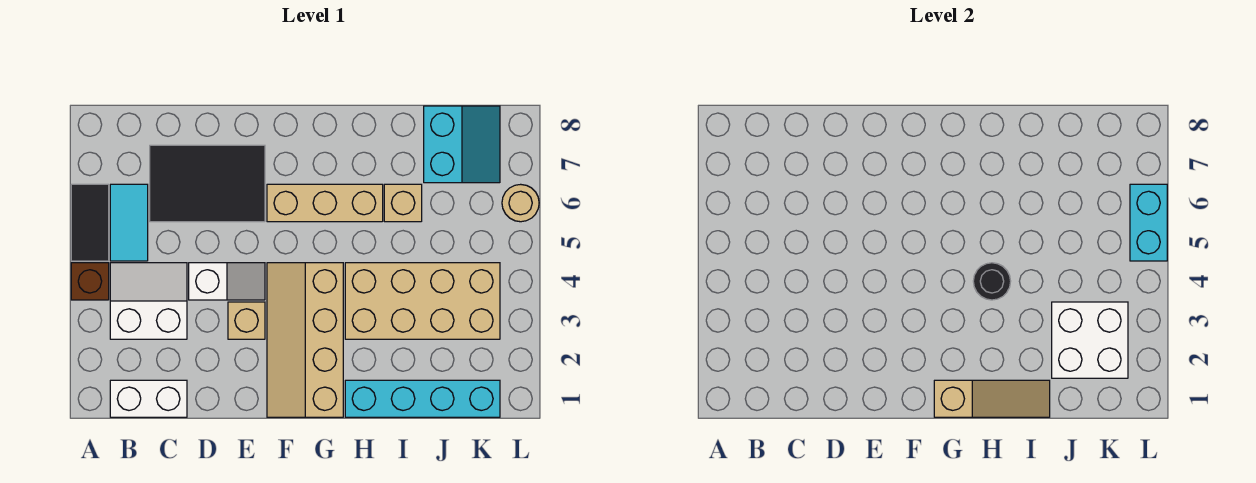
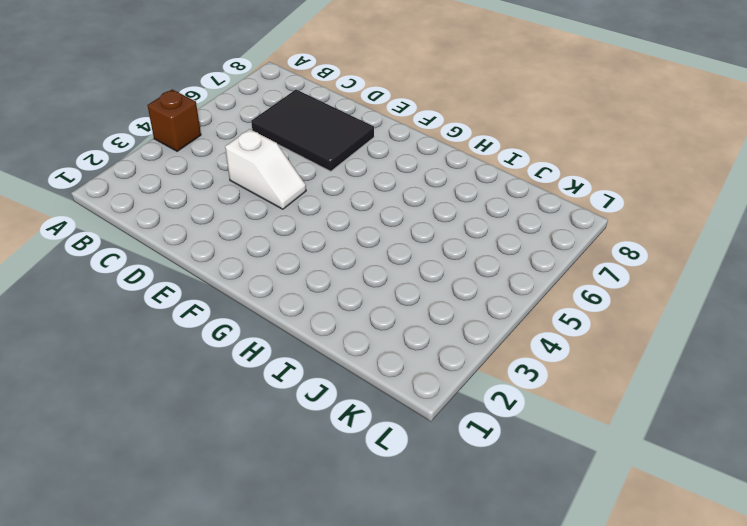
none -> black tile A5:A6 level 1
none -> white brick B1:C1 level 1
none -> white slope B3:C4 level 1 top 3

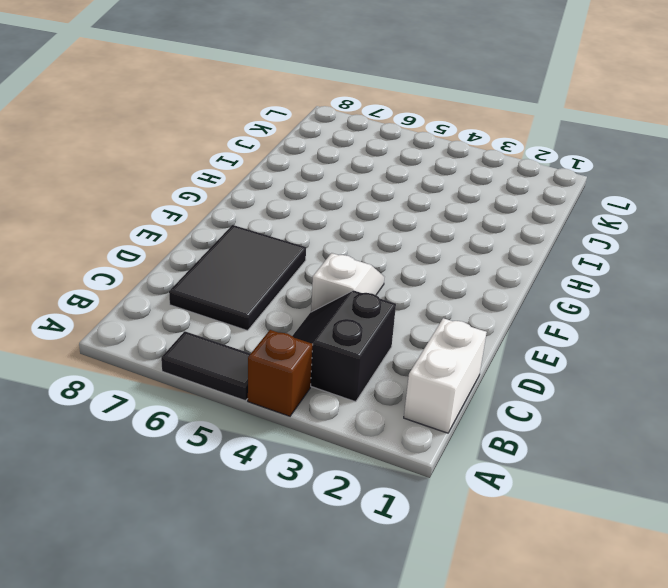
black slope B3:C4 level 1 top 3 -> white slope B3:C4 level 1 top 3
none -> cyan tile B5:B6 level 1
none -> tan brick E3 level 1
none -> tan slope F1:G4 level 1 top G

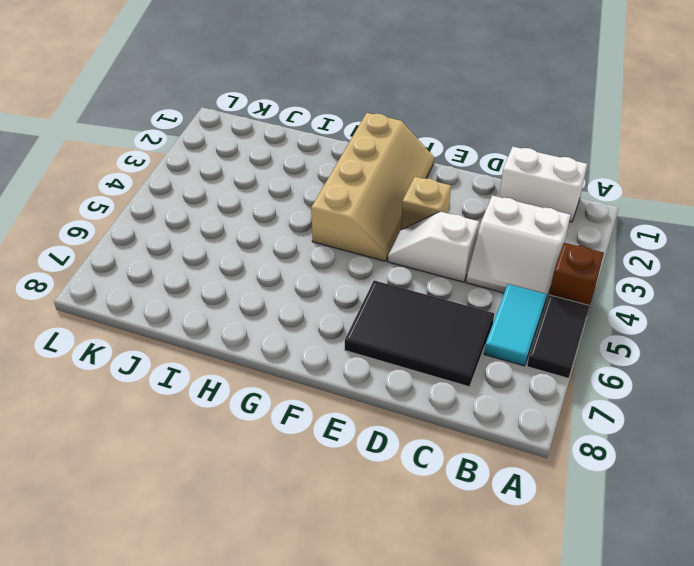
none -> tan brick F6:H6 level 1
none -> cyan brick H1:K1 level 1
none -> tan brick H3:K4 level 1

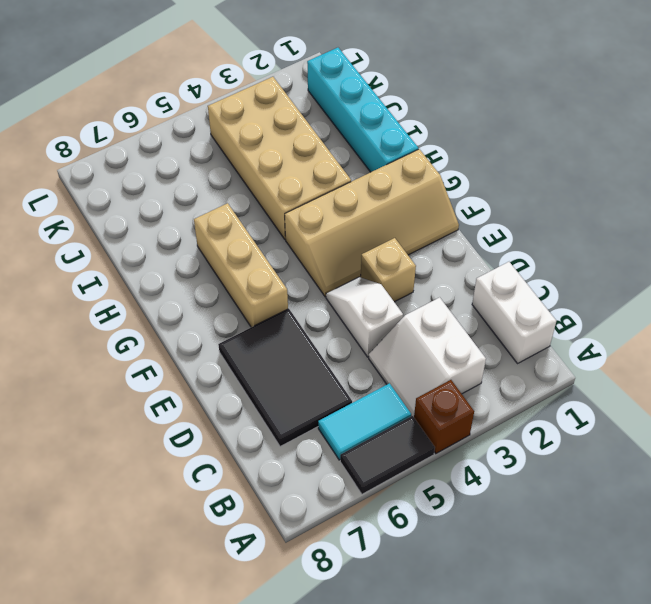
none -> tan brick I6 level 1
none -> cyan slope J7:K8 level 1 top J
none -> tan round brick L6 level 1

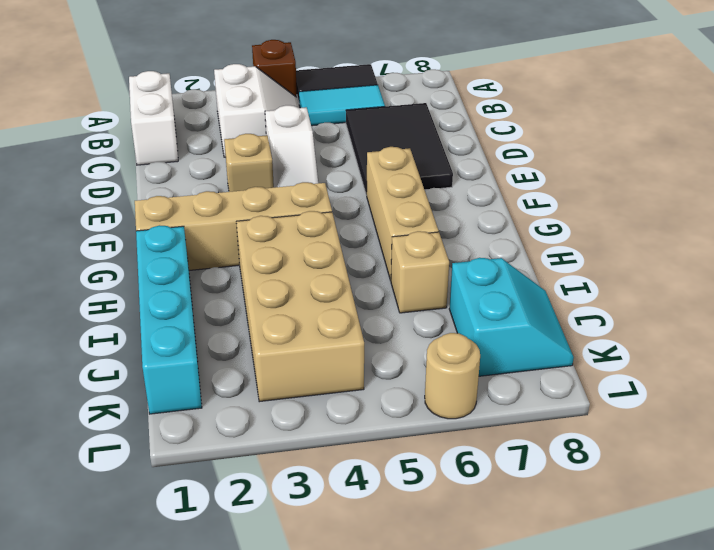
cyan slope J7:K8 level 1 top 7 -> cyan slope J7:K8 level 1 top J
none -> tan slope G1:I1 level 2 top G
none -> black round brick H4 level 2
none -> white brick J2:K3 level 2

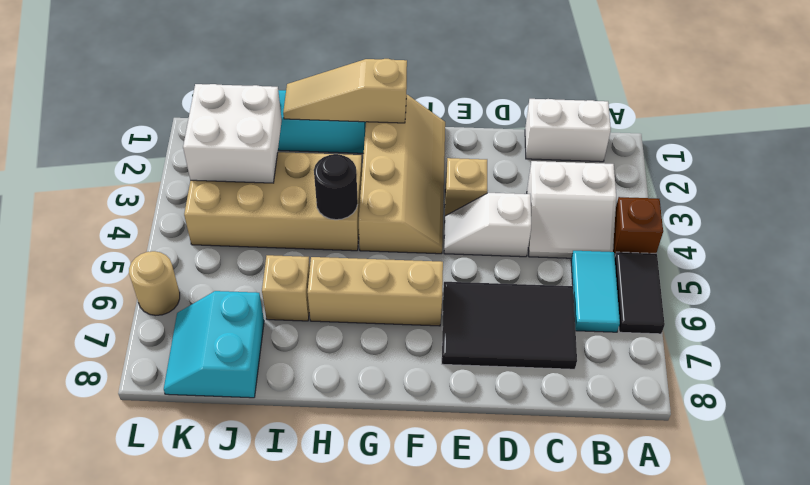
none -> cyan brick L5:L6 level 2

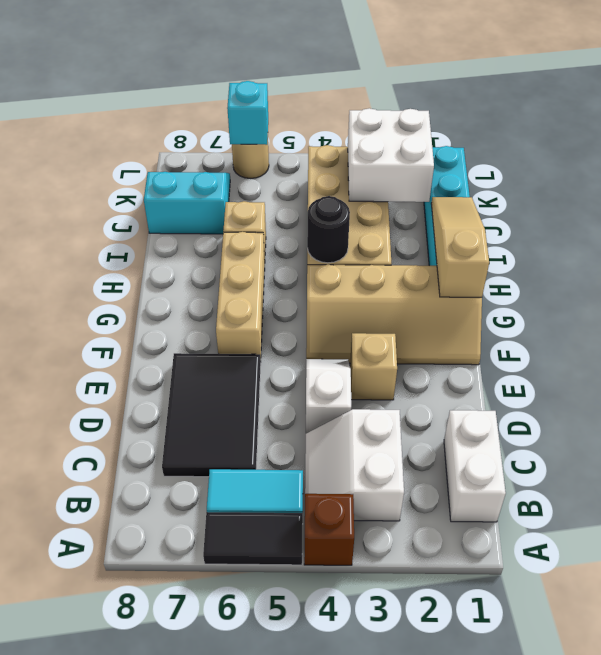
cyan brick L6 level 2 -> cyan brick L5:L6 level 2

